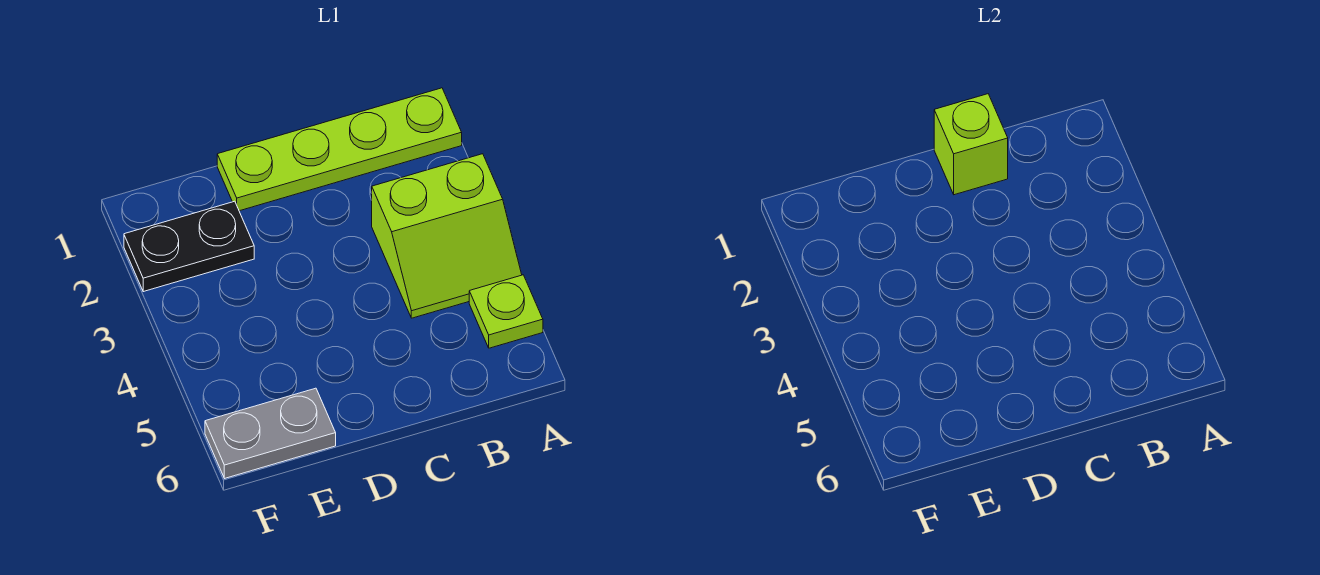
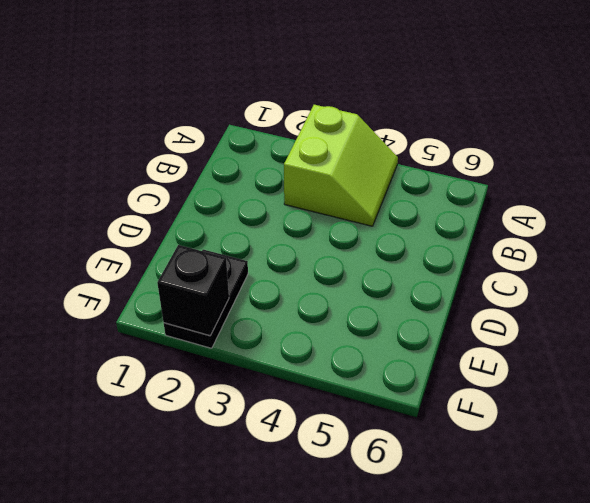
black brick F2 level 2 -> none
none -> lime plate A1:D1 level 1
none -> lime plate A5 level 1

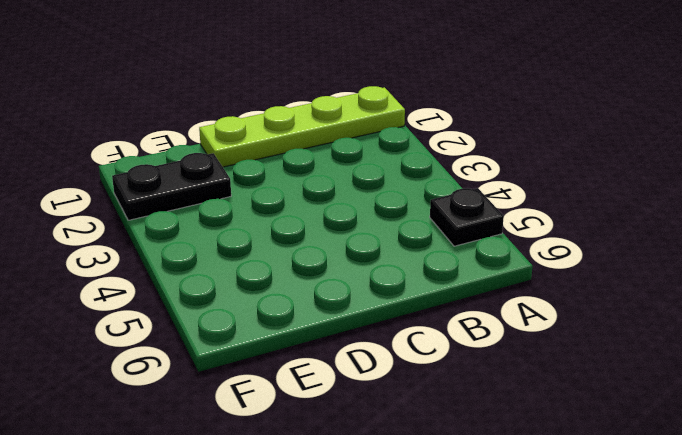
black plate A5 level 1 -> lime plate A5 level 1
none -> lime slope A3:B4 level 1 top 3
none -> grey plate E6:F6 level 1

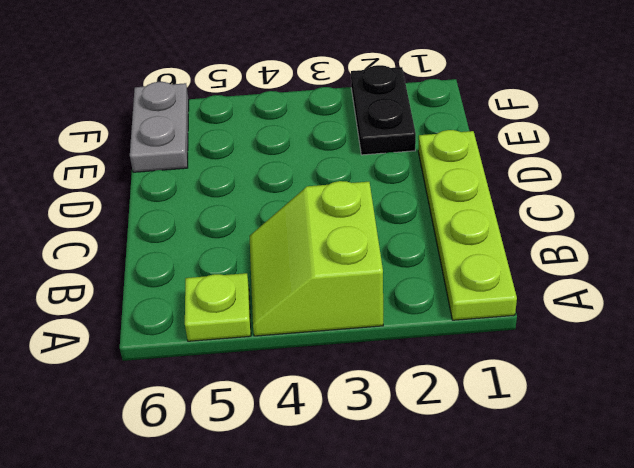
none -> lime brick C1 level 2

